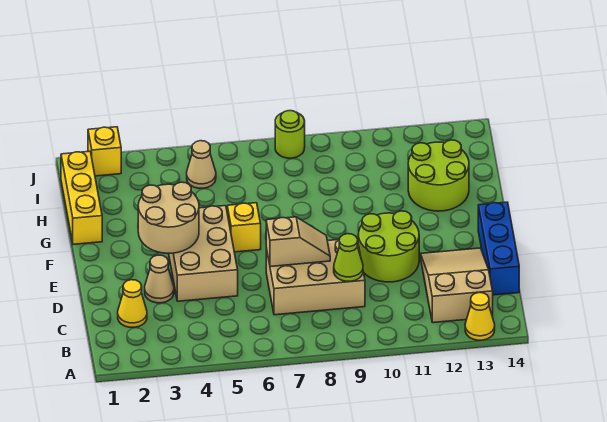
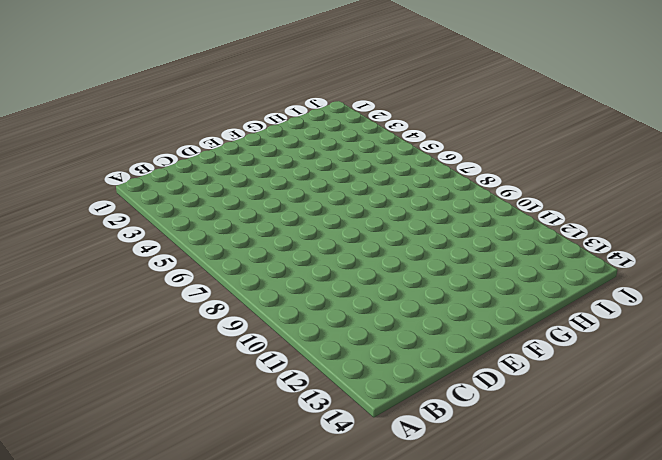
none -> yellow cone A13 level 1
none -> tan slope B12:D13 level 1 top B
none -> yellow cone C2 level 1

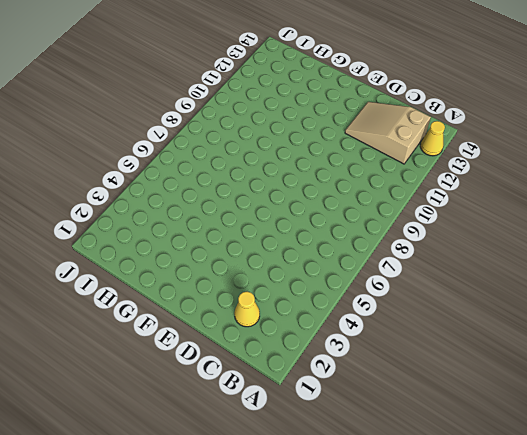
none -> tan brick C7:D9 level 1
none -> blue brick C14:E14 level 1
none -> tan cone D3 level 1

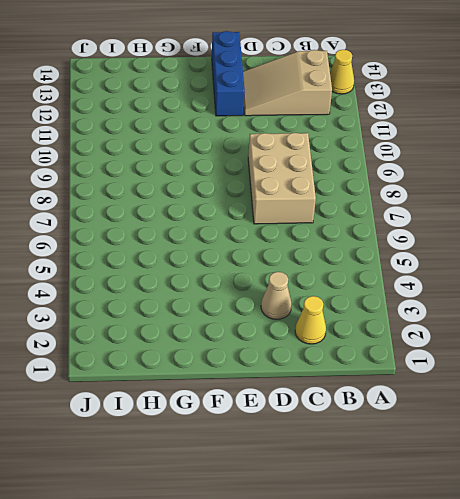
blue brick E12:E14 level 1 -> blue brick C14:E14 level 1
none -> tan brick D4:F5 level 1
none -> lime round brick D10:E11 level 1
none -> yellow brick F6 level 1

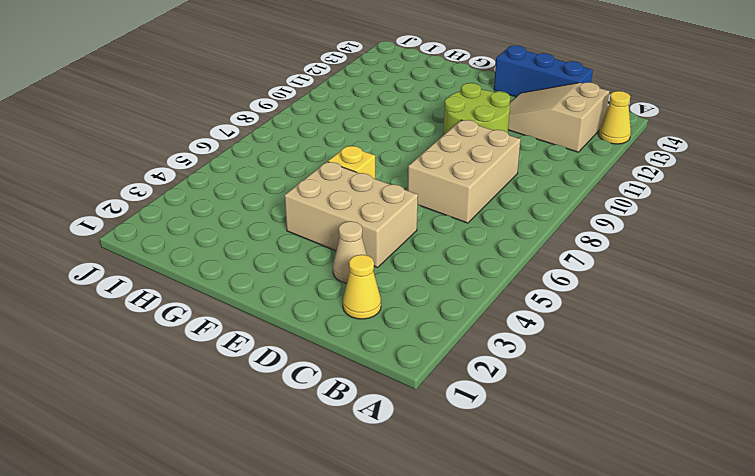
none -> yellow brick G1:I1 level 1
none -> lime round brick G12:H13 level 1
none -> tan cone I5 level 1

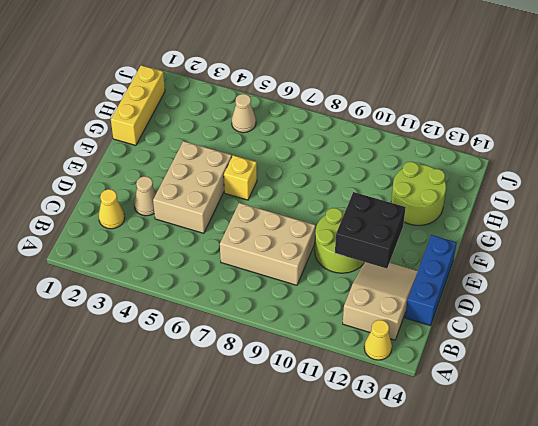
black brick D11:E12 level 2 -> none
none -> yellow brick J2 level 1
none -> lime round brick J8 level 1
none -> lime cone C9 level 2

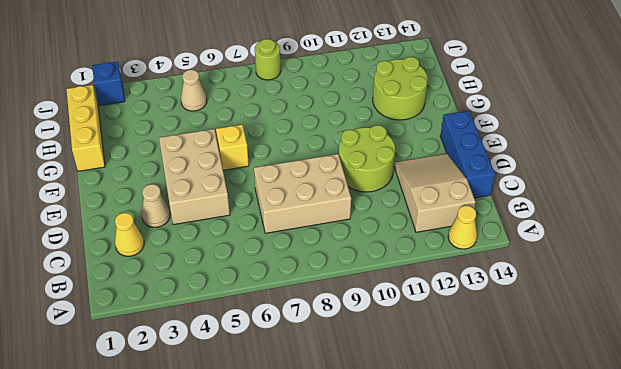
blue brick J2 level 1 -> yellow brick J2 level 1
none -> lime cone C9 level 2
none -> tan slope D7:D8 level 2 top 7
none -> tan round brick E3:F4 level 2

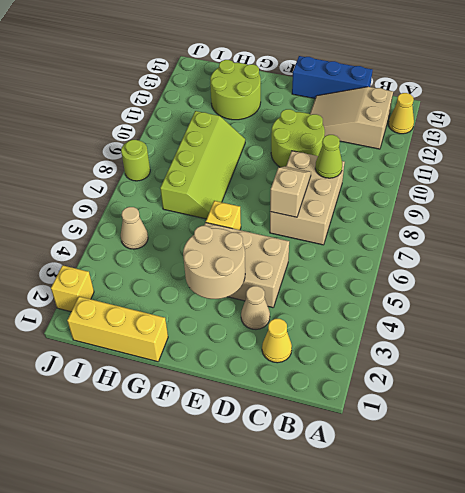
lime slope G7:H10 level 1 top H -> none

